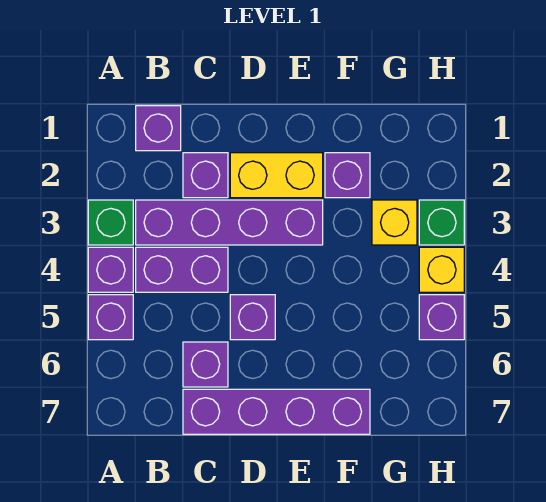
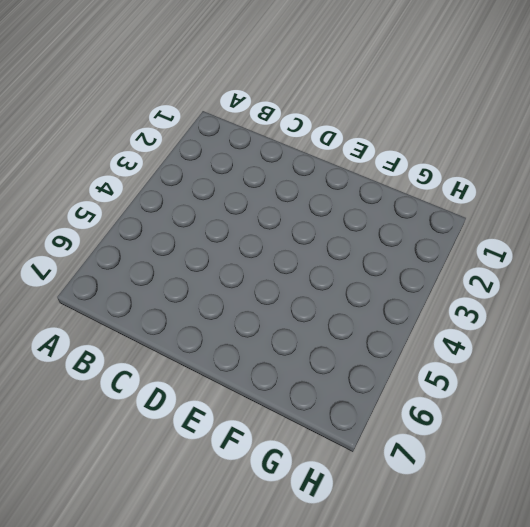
none -> green brick A3 level 1
none -> purple brick A4 level 1
none -> purple brick A5 level 1

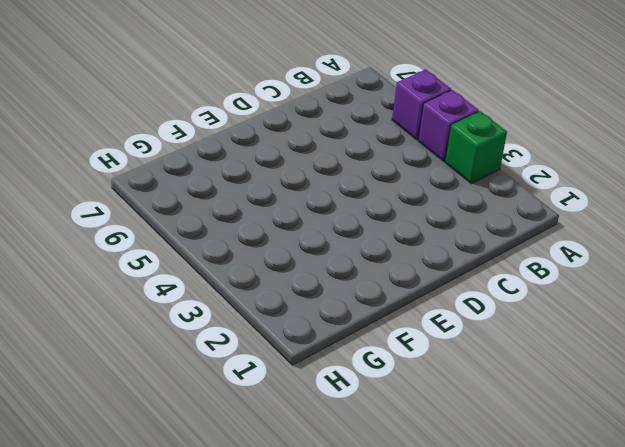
none -> purple brick B1 level 1
none -> purple brick B3:E3 level 1
none -> purple brick B4:C4 level 1

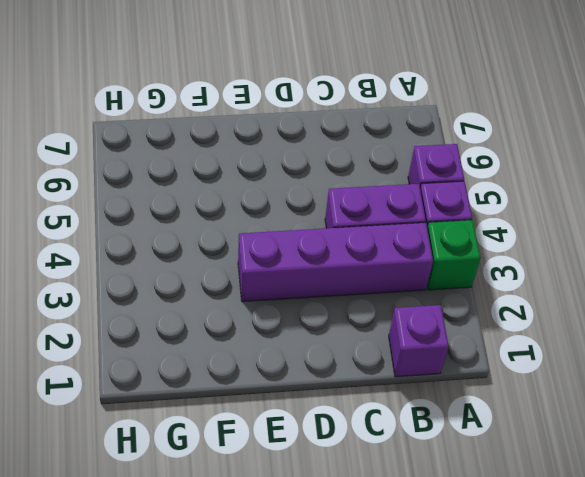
none -> purple brick C2 level 1
none -> purple brick C6 level 1
none -> purple brick C7:F7 level 1

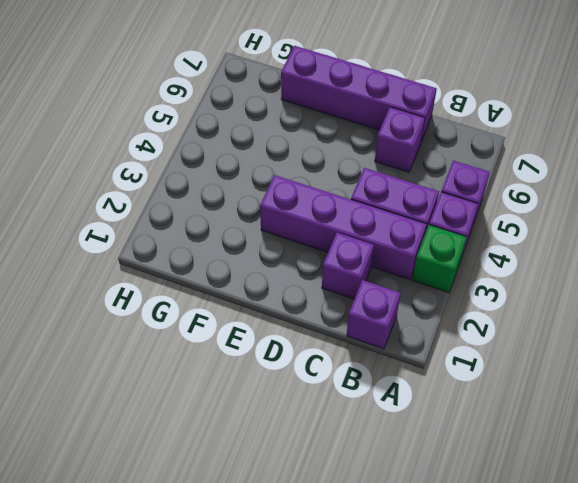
none -> yellow brick D2:E2 level 1
none -> purple brick D5 level 1
none -> purple brick F2 level 1

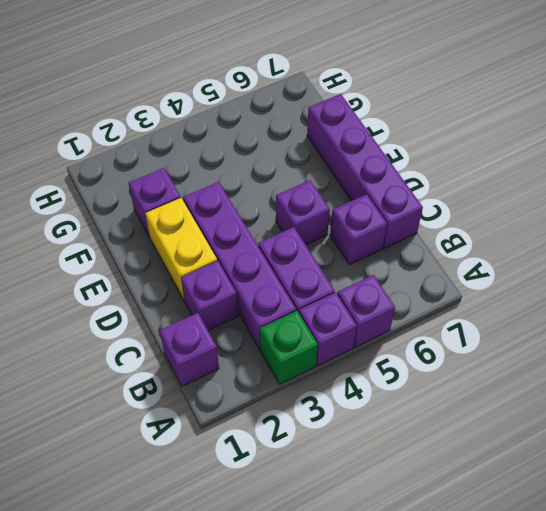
none -> yellow brick G3 level 1
none -> green brick H3 level 1
none -> yellow brick H4 level 1

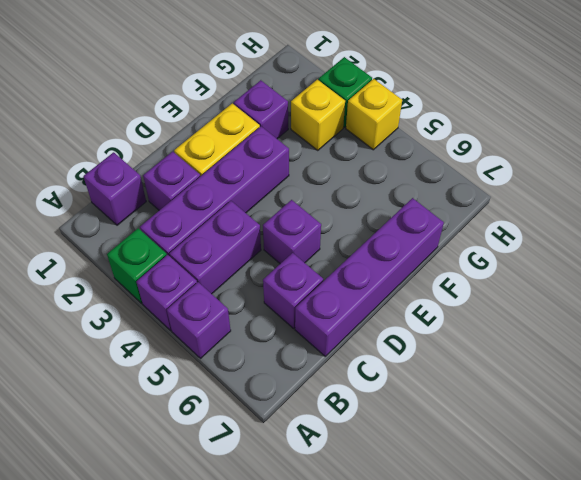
none -> purple brick H5 level 1

